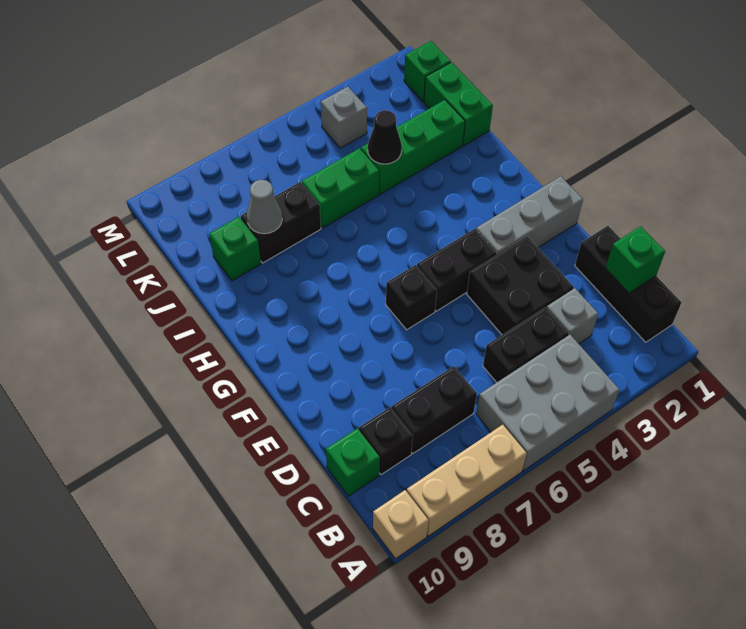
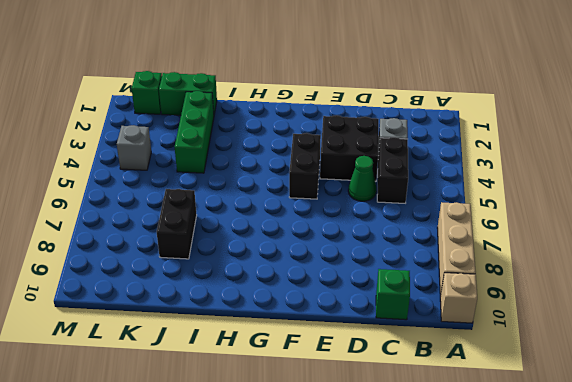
green cone D5 level 1 -> none
none -> grey brick A4:B6 level 1
none -> black brick B1:D1 level 1
none -> black brick C7:C8 level 1

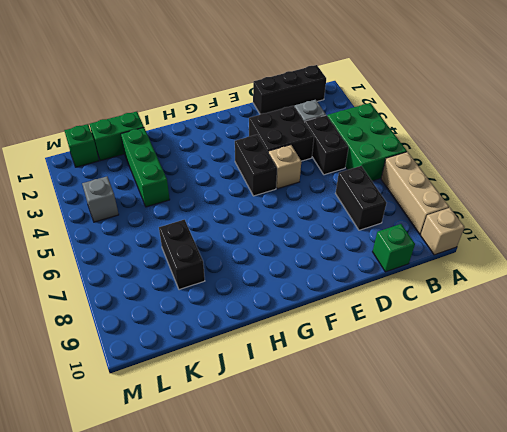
green brick A4:B6 level 1 -> grey brick A4:B6 level 1
tan brick E5 level 1 -> none
none -> black brick C9 level 1
none -> grey brick F1:F3 level 1
none -> black brick F6 level 1

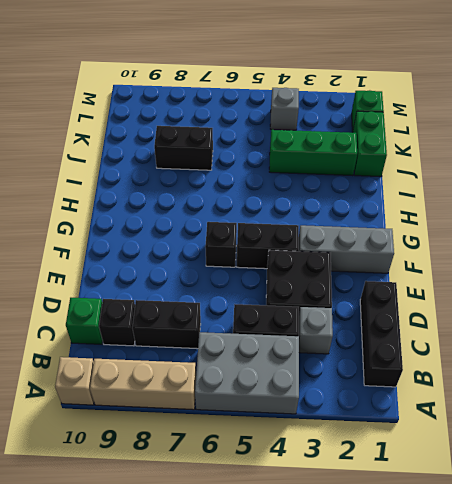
none -> green brick J5:J6 level 1
none -> green brick J9 level 1
none -> green brick C1 level 2

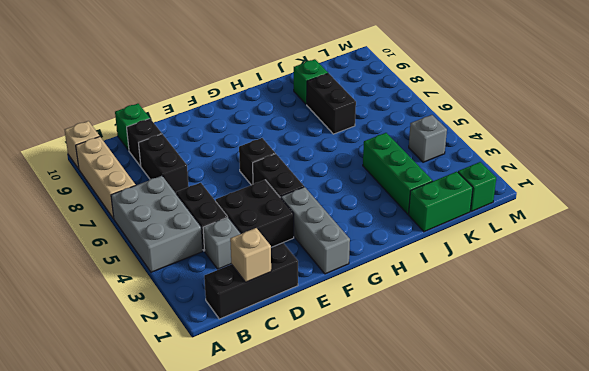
tan brick C1 level 2 -> green brick C1 level 2
none -> green brick J5:J6 level 1
none -> black cone J4 level 2
none -> grey cone J8 level 2

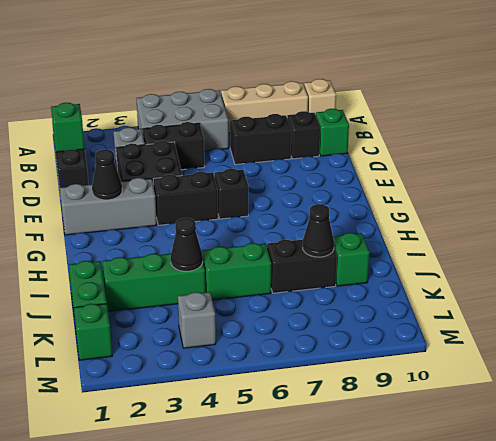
black cone F2 level 2 -> none
black cone J8 level 2 -> grey cone J8 level 2

